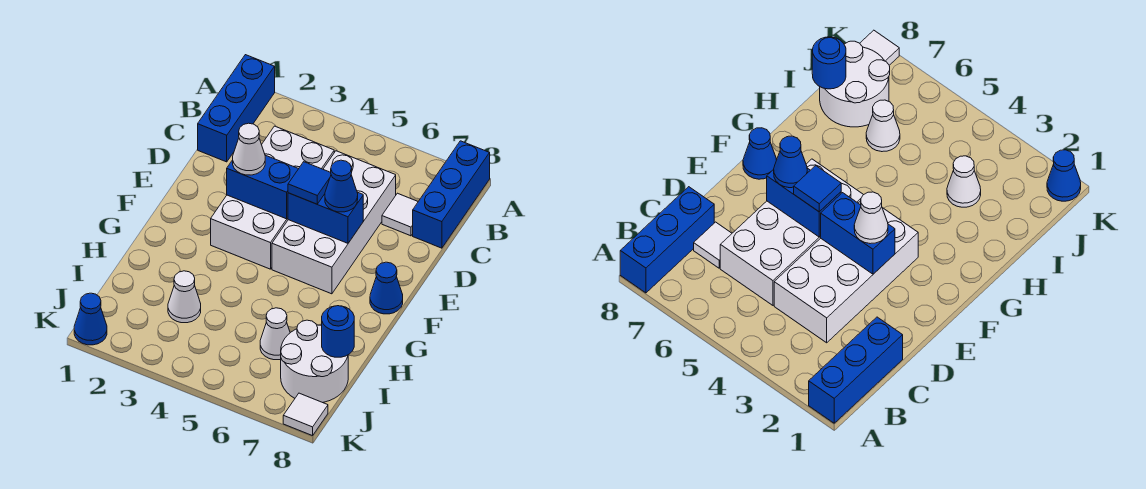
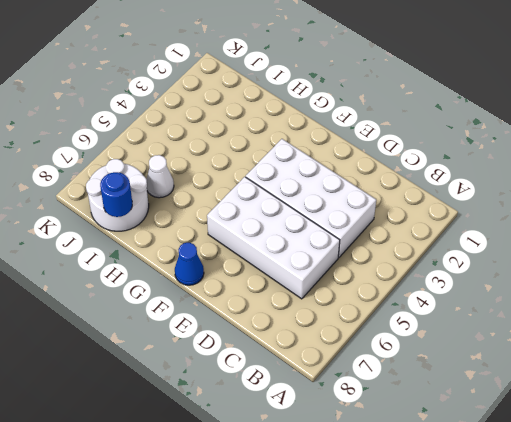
none -> blue brick A1:C1 level 1
none -> blue brick A8:C8 level 1
none -> white tile C7 level 1

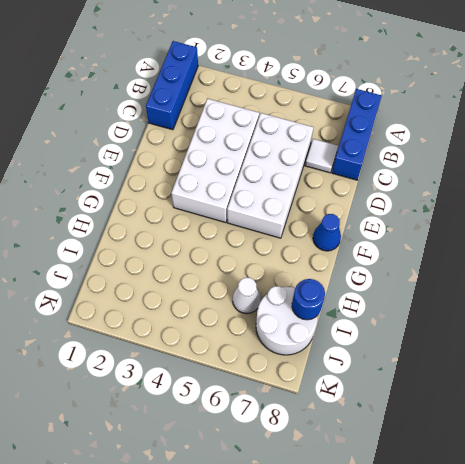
none -> white cone I3 level 1
none -> blue cone K1 level 1
none -> white tile K8 level 1

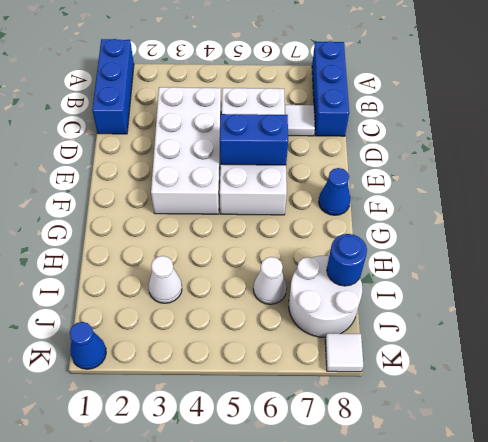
none -> blue brick E3:E4 level 2
none -> white cone E3 level 3
none -> blue tile E5 level 3

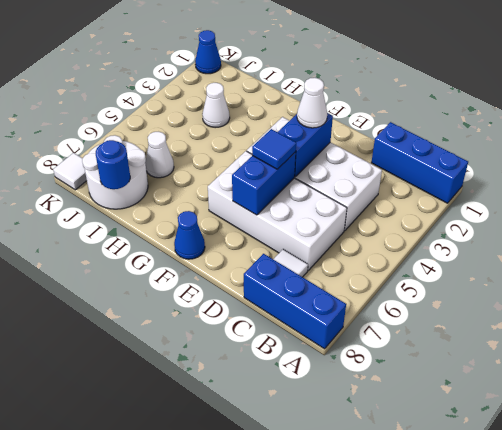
none -> blue cone E6 level 3

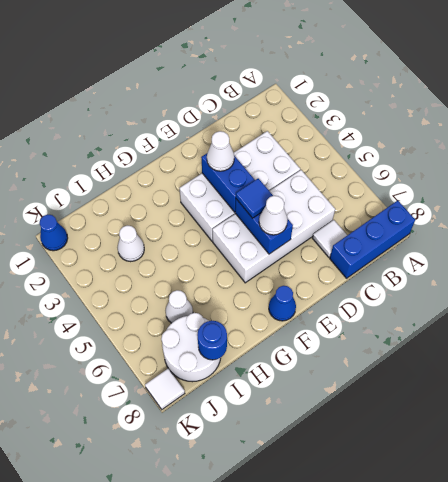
white cone E6 level 3 -> blue cone E6 level 3
none -> blue brick A1:C1 level 1

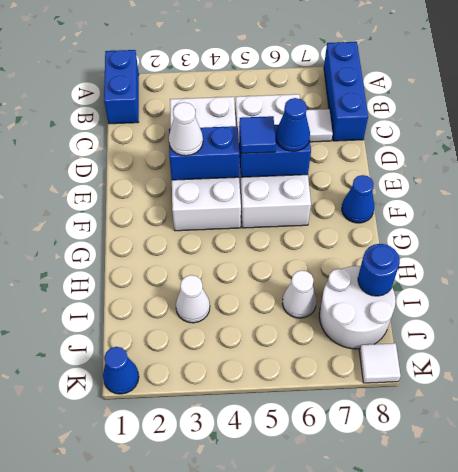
blue brick A1:B1 level 1 -> blue brick A1:C1 level 1

